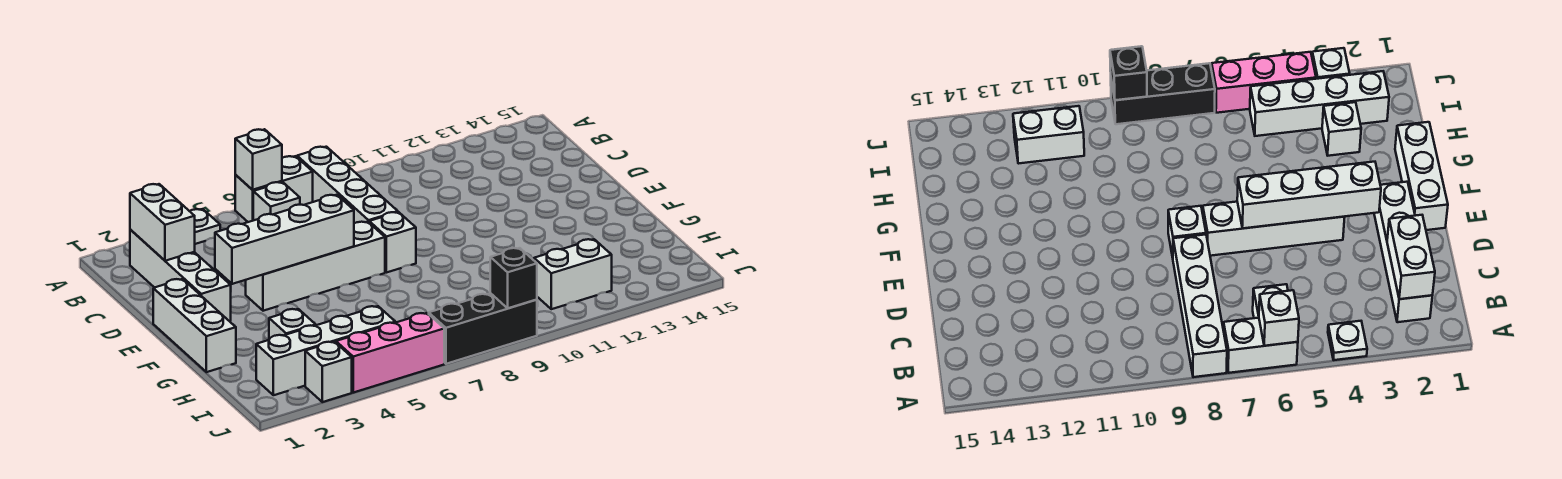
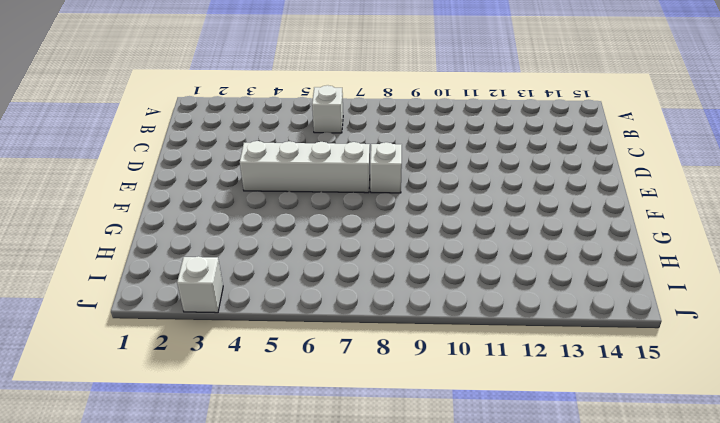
none -> white plate A4 level 1
none -> white brick A6:A7 level 1
none -> white brick A8:D8 level 1

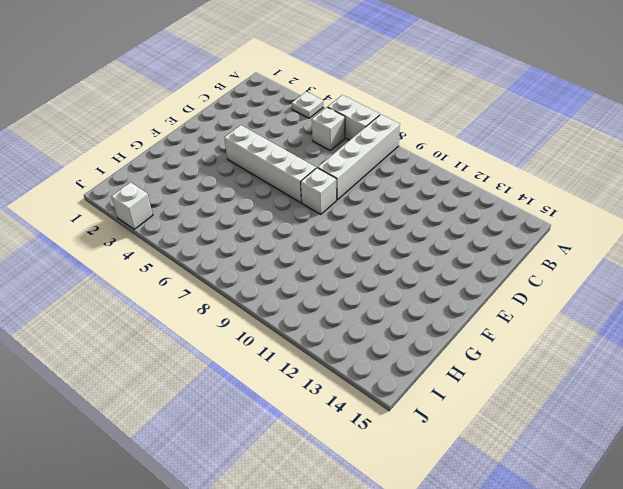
none -> white brick B2:E2 level 1
none -> white brick E1:G1 level 1
none -> white brick H3 level 1

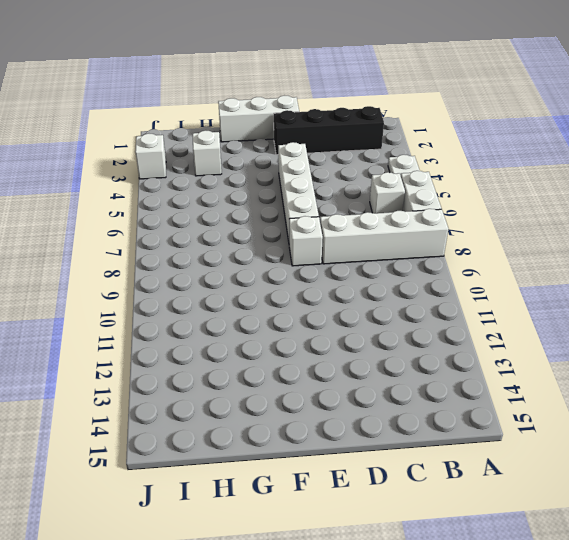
black brick B2:E2 level 1 -> white brick B2:E2 level 1
none -> white brick I2:I5 level 1
none -> white brick I11:I12 level 1
none -> pink brick J4:J6 level 1

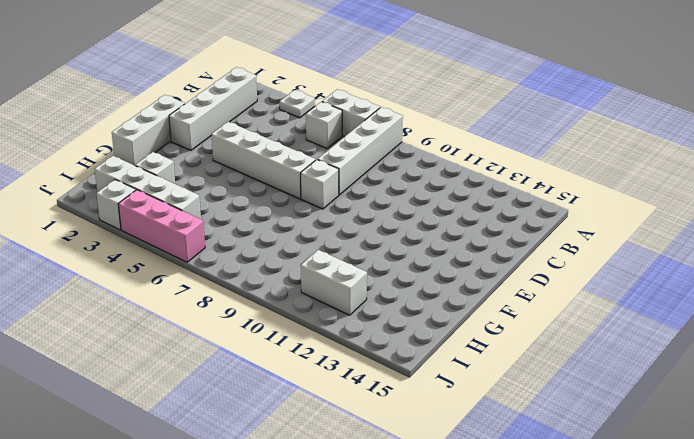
none -> black brick J7:J9 level 1
none -> white brick A6 level 2
none -> white brick B2:C2 level 2

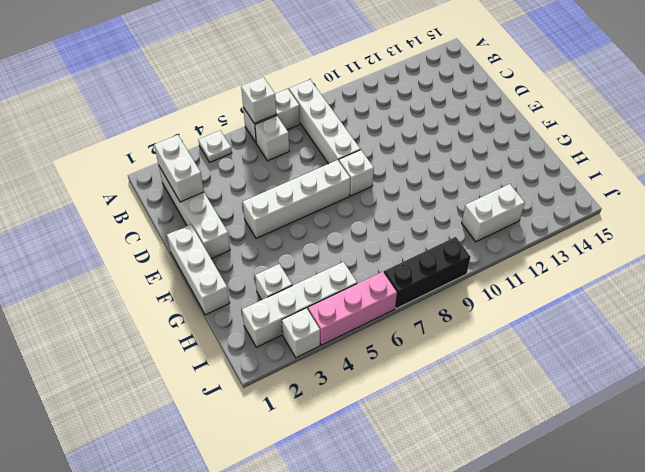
none -> white brick E3:E6 level 2
none -> black brick J9 level 2

